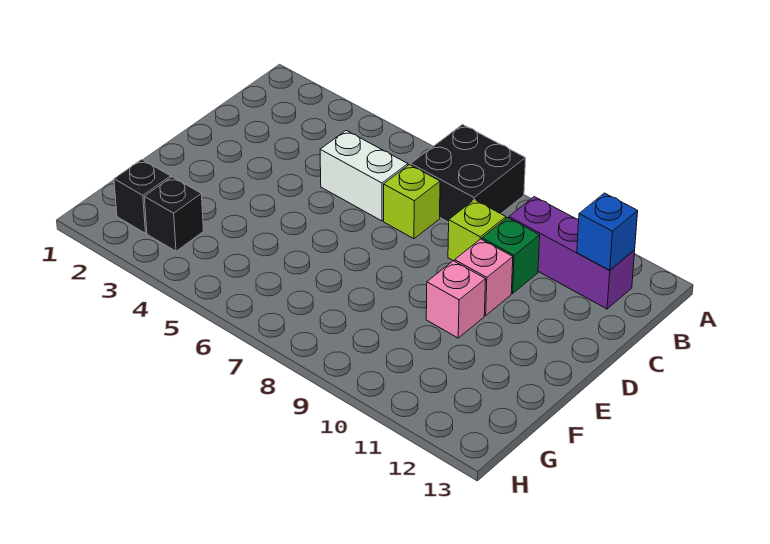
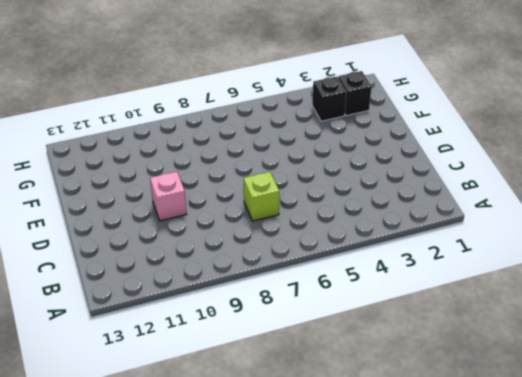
none -> black brick A7:B8 level 1
none -> purple brick B10:B12 level 1

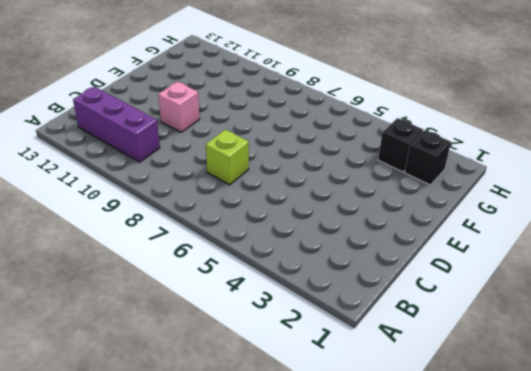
none -> black brick A7:B8 level 1
none -> white brick C5:C6 level 1

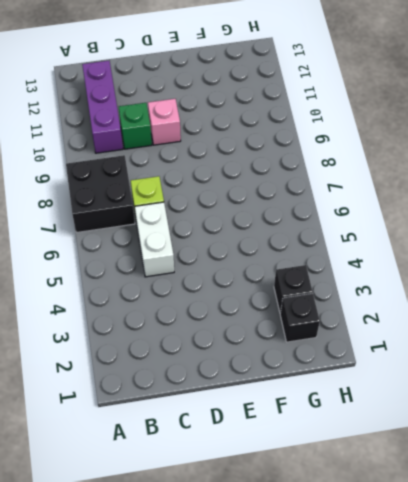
none -> lime brick C9 level 1
none -> pink brick E10 level 1

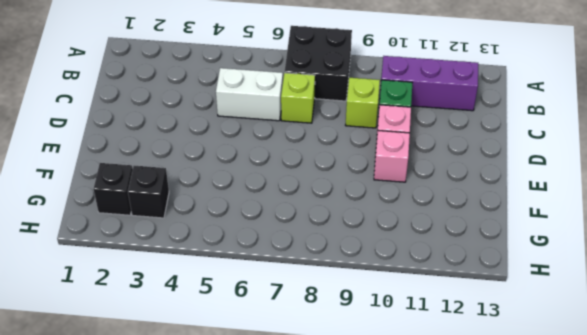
none -> blue brick B12 level 2

